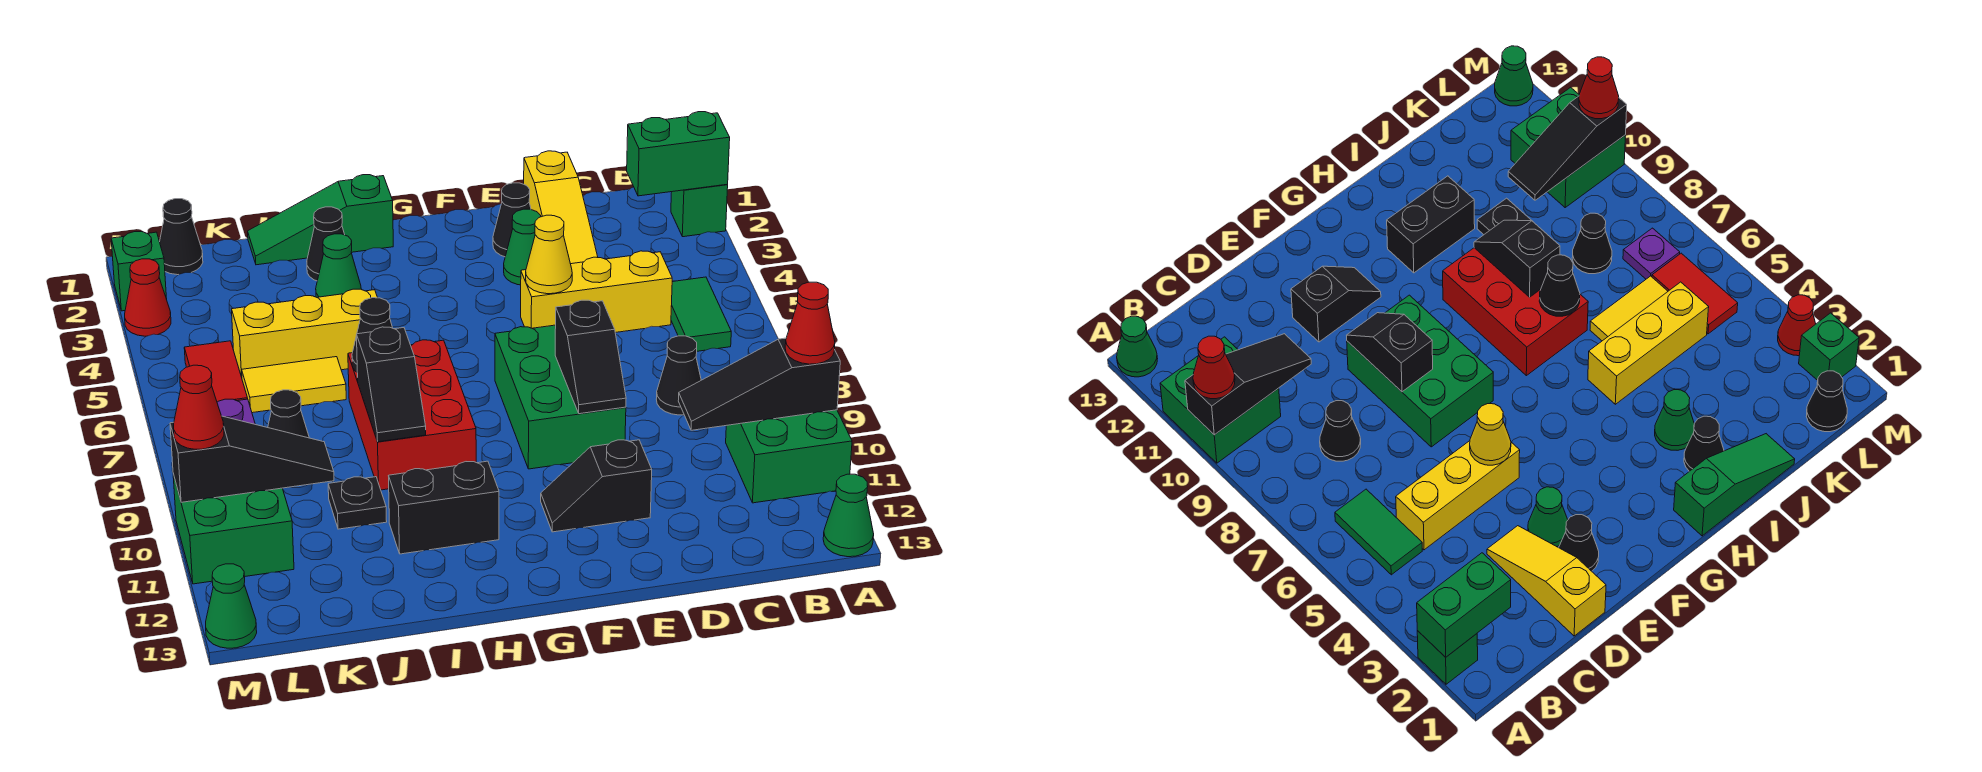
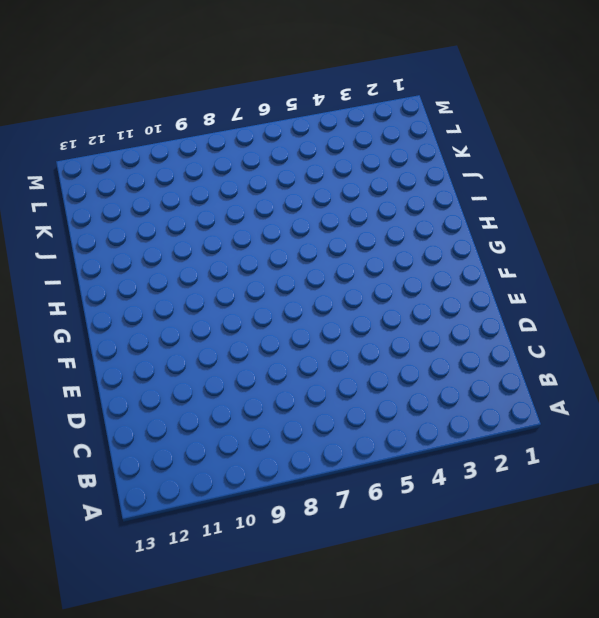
none -> green brick A2 level 1
none -> green brick A10:B11 level 1
none -> green cone A13 level 1
none -> green tile B5:B6 level 1

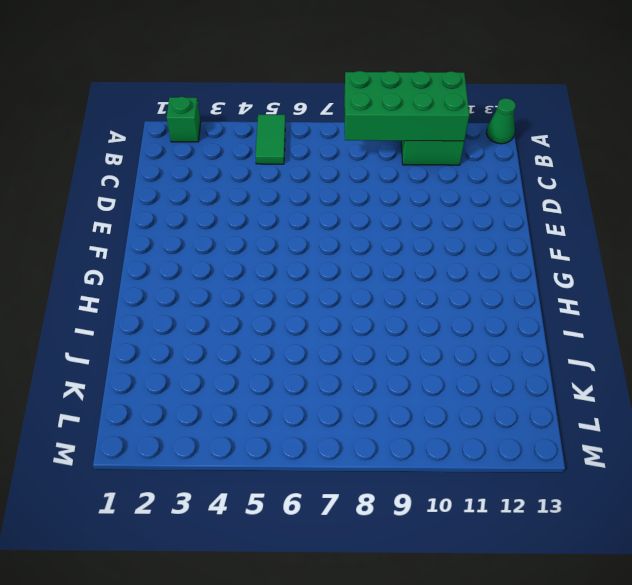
green tile A5:B5 level 1 -> green tile B5:B6 level 1
green brick A8:B11 level 2 -> black slope A10:C10 level 2 top A
none -> yellow brick C5:E5 level 1
none -> black cone C8 level 1
none -> yellow slope D1:D3 level 1 top 1
none -> black cone E2 level 1

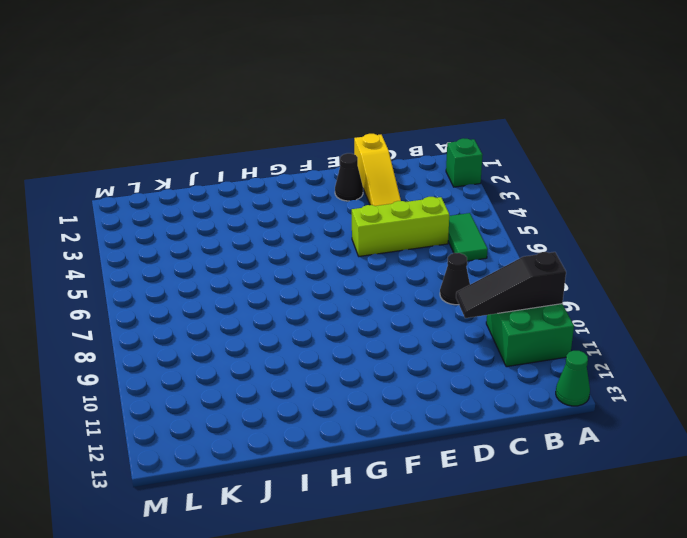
lime brick C5:E5 level 1 -> yellow brick C5:E5 level 1
none -> green cone E3 level 1
none -> green brick E7:F9 level 1
none -> black slope E11:F11 level 1 top E
none -> green slope H1:J1 level 1 top H

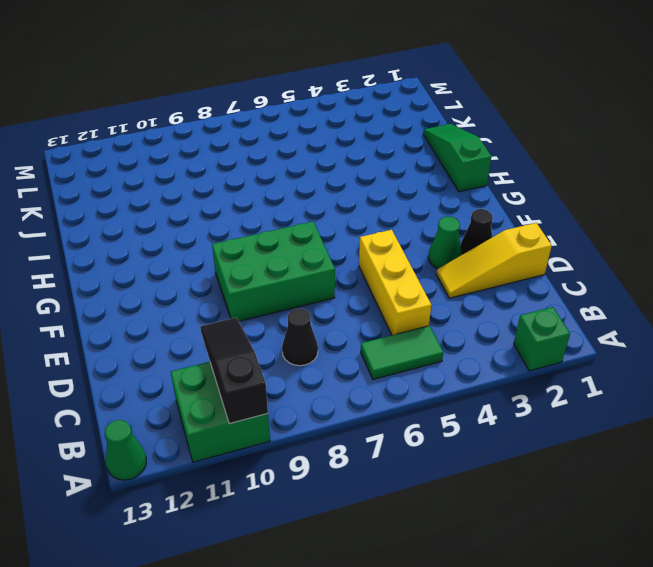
none -> black slope E11:F11 level 1 top E
none -> red brick H7:I9 level 1
none -> black brick H11:I11 level 1
none -> black cone I2 level 1

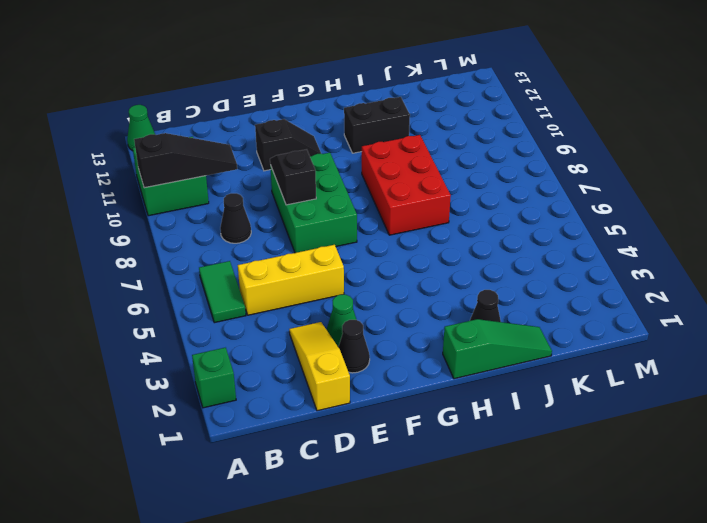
none -> green cone I3 level 1
none -> yellow brick I5:K5 level 1
none -> yellow tile J6:K6 level 1
none -> black plate J10 level 1

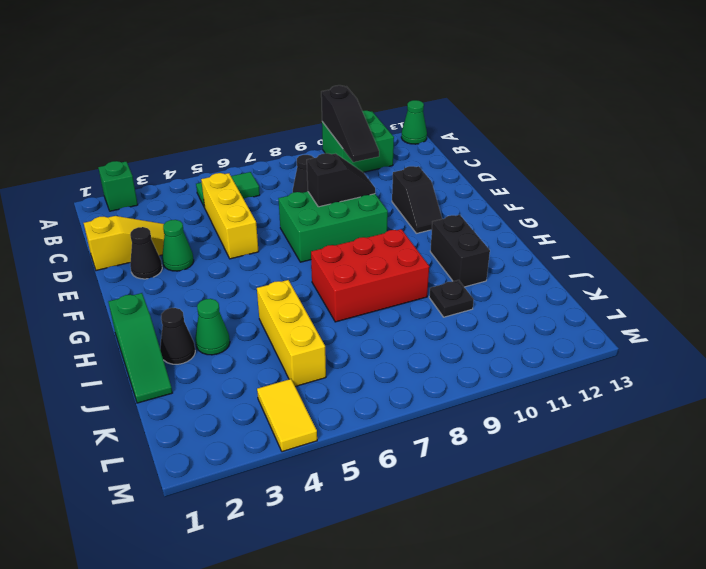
yellow tile L4:M4 level 1 -> yellow tile J6:K6 level 1
none -> black cone K8 level 1
none -> black cone L1 level 1
none -> red tile L5:L6 level 1
none -> purple plate L7 level 1

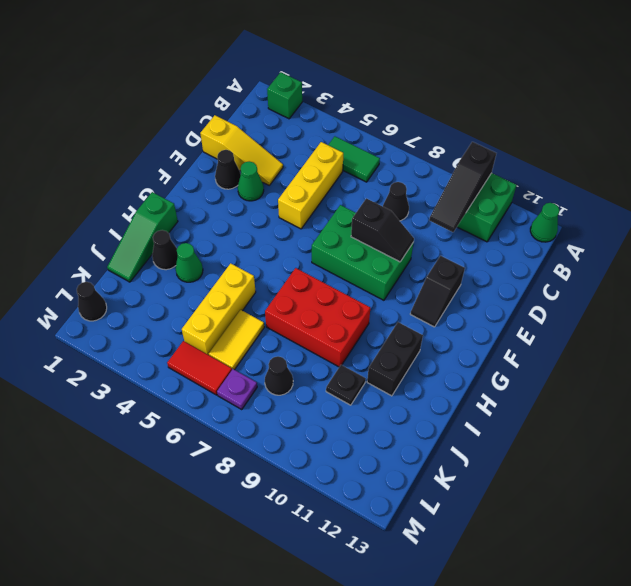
none -> green brick L10:M11 level 1
none -> green brick M2 level 1
none -> red cone M3 level 1
none -> green cone M13 level 1

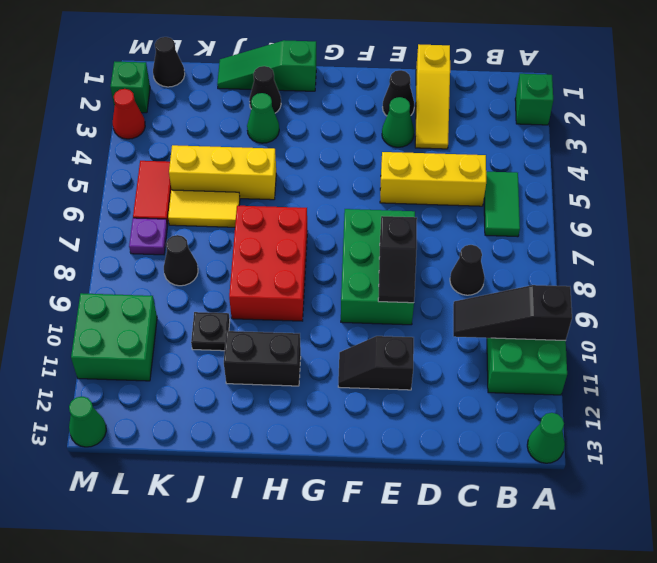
none -> green brick A2:B2 level 2
none -> yellow cone E5 level 2
none -> black cone I7 level 2
none -> black slope I8:I9 level 2 top 8

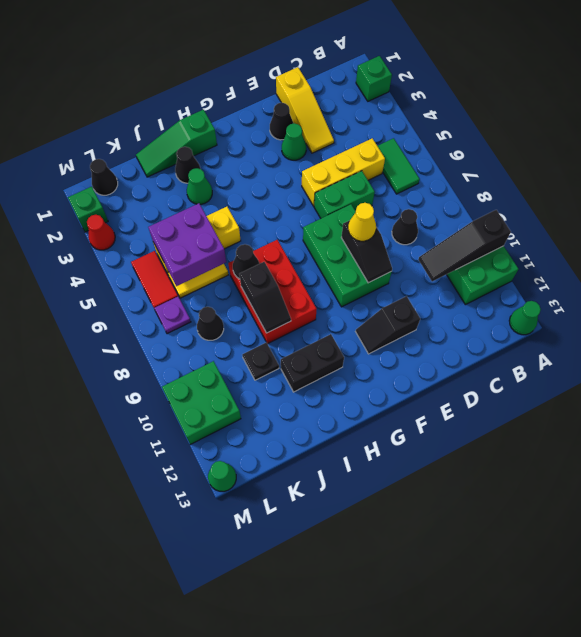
green brick D6:E6 level 1 -> green brick A2:B2 level 2
yellow cone E8 level 3 -> yellow cone E5 level 2
purple brick J5:K6 level 2 -> none
none -> black slope K10:M10 level 2 top M
none -> red cone A10 level 3
none -> red cone M10 level 3

